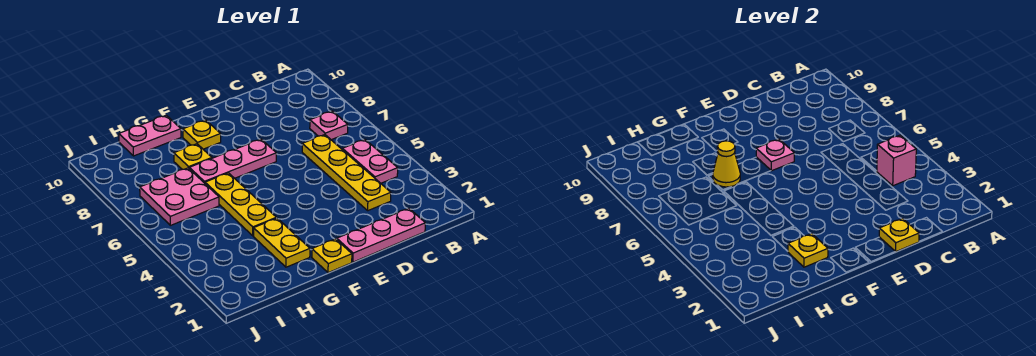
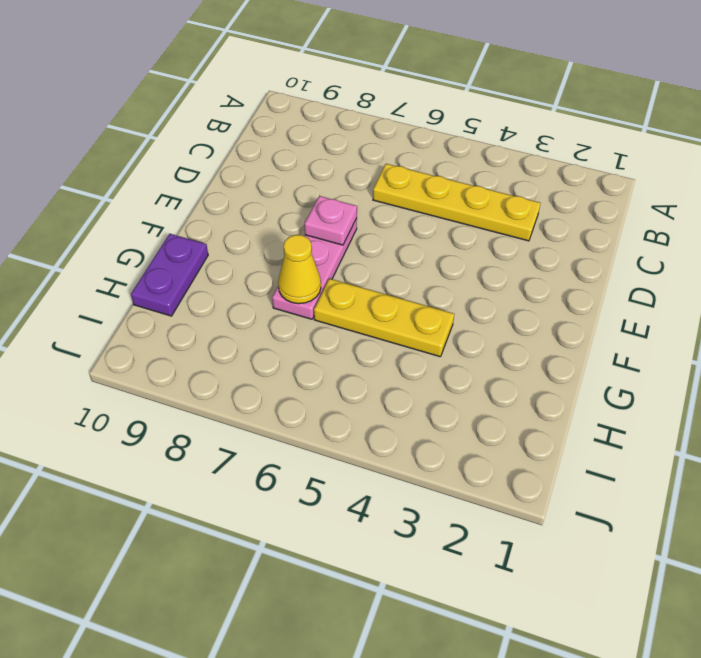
purple plate G10:H10 level 1 -> pink plate G10:H10 level 1
none -> pink plate B4:B5 level 1
none -> pink plate B7 level 1
none -> pink plate C1:E1 level 1

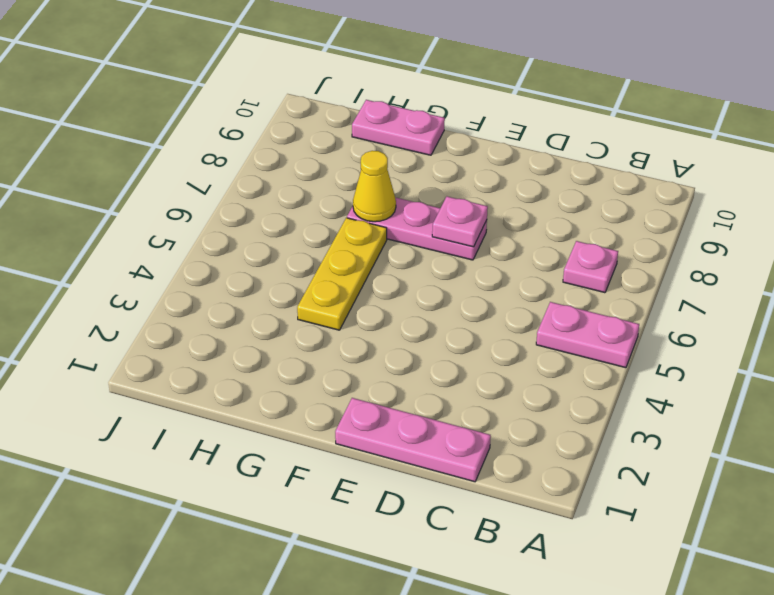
pink plate A5:B5 level 1 -> pink plate B4:B5 level 1
none -> yellow plate C3:C6 level 1
none -> yellow plate F1 level 1
none -> yellow plate F9 level 1

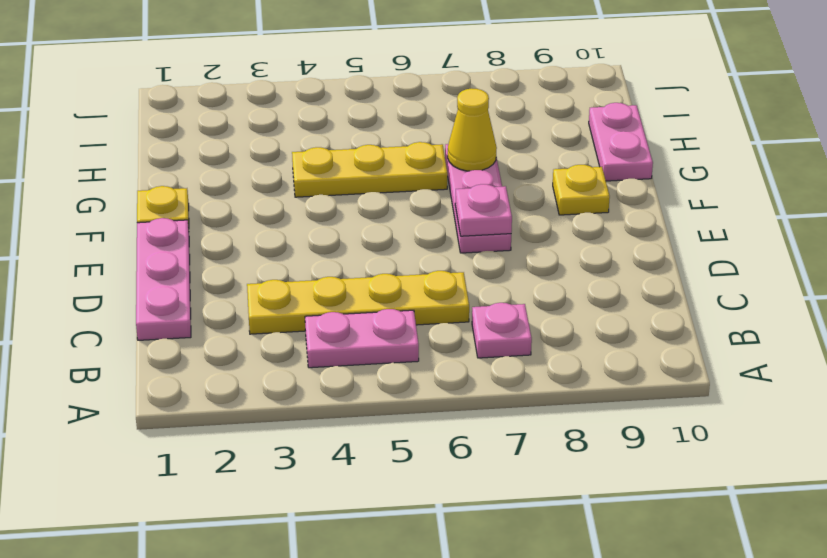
none -> yellow plate G2:G3 level 1
none -> yellow plate G8 level 1
none -> pink plate H6:I7 level 1

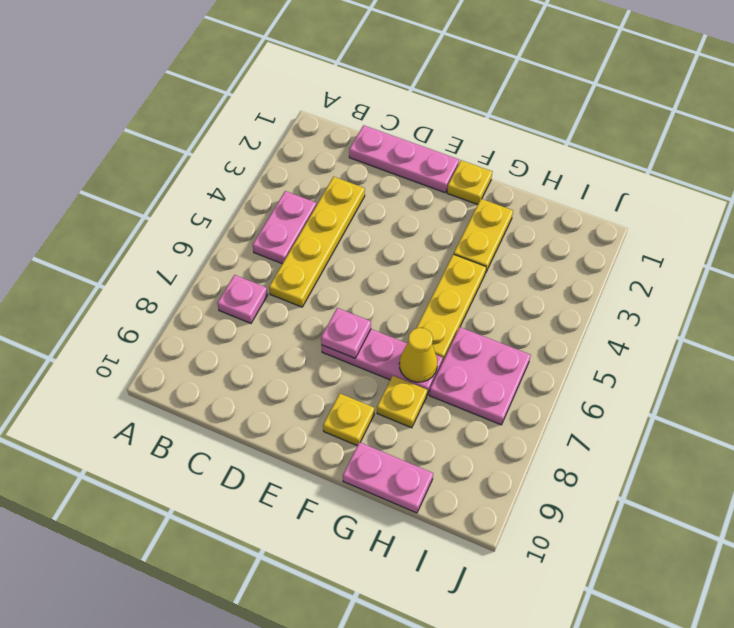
none -> pink brick B4 level 2
none -> yellow plate D1 level 2
none -> yellow plate G2 level 2

